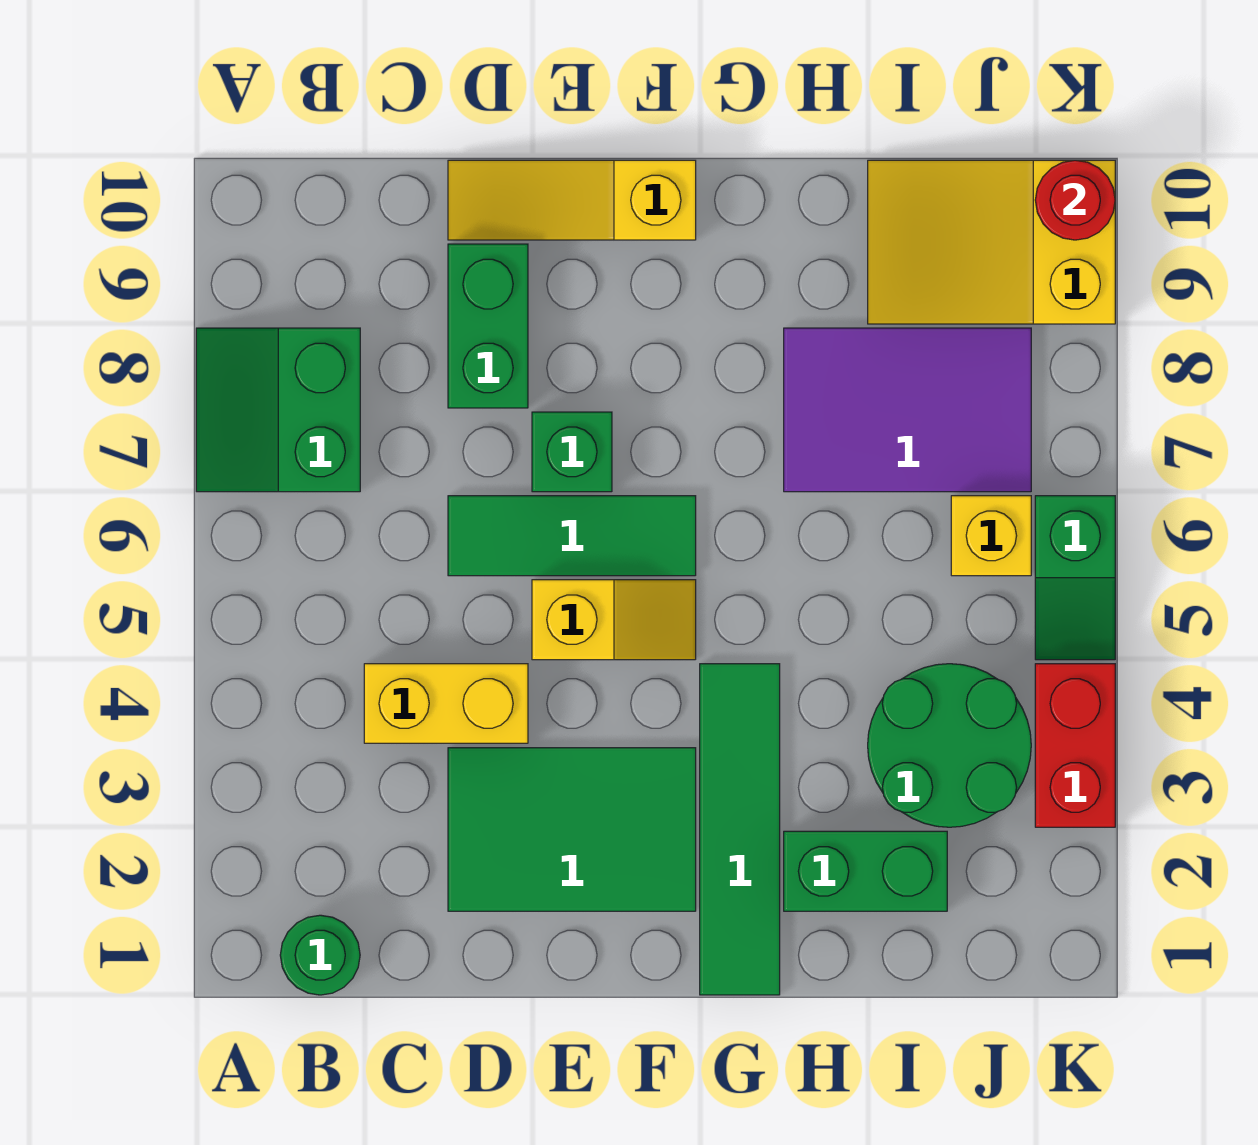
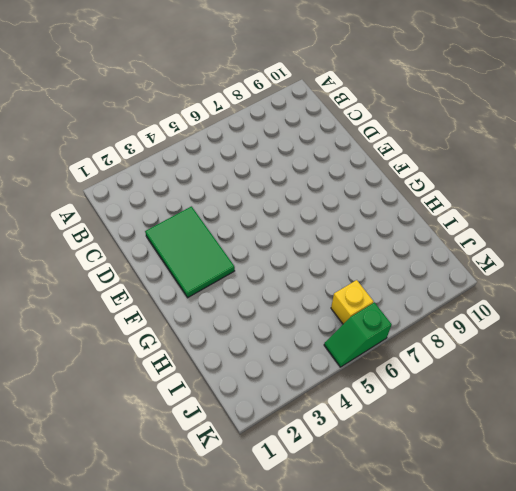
none -> green slope A7:B8 level 1 top B
none -> green round brick B1 level 1
none -> yellow brick C4:D4 level 1

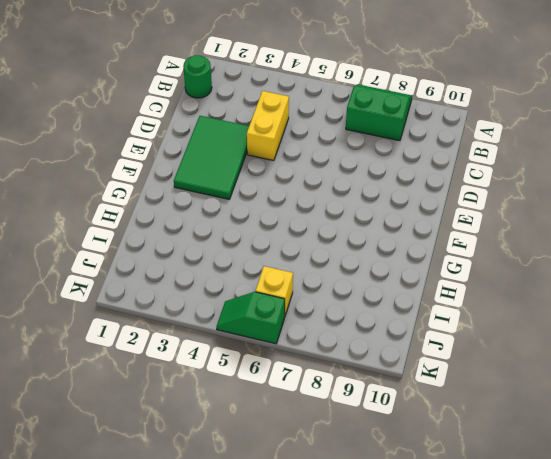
none -> green tile D6:F6 level 1
none -> green brick D8:D9 level 1
none -> yellow slope D10:F10 level 1 top F

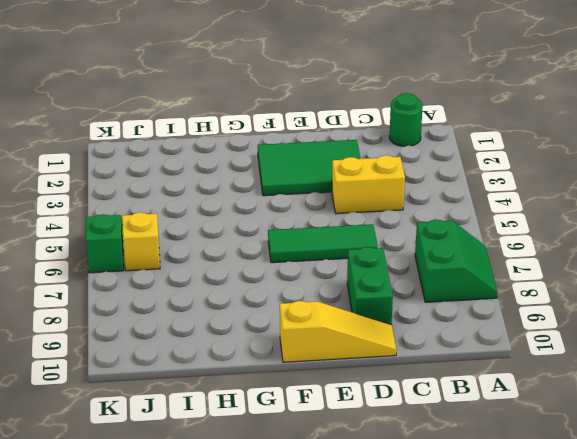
none -> yellow slope E5:F5 level 1 top E
none -> green brick E7 level 1
none -> green tile G1:G4 level 1

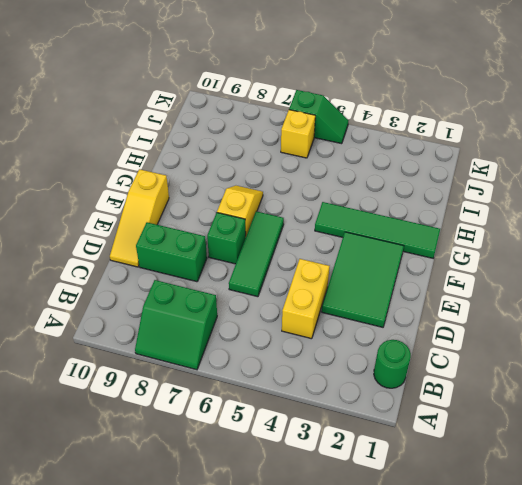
yellow slope F7:G7 level 1 top F -> yellow slope E5:F5 level 1 top E
none -> green brick H2:I2 level 1
none -> purple tile H7:J8 level 1
none -> green round brick I3:J4 level 1

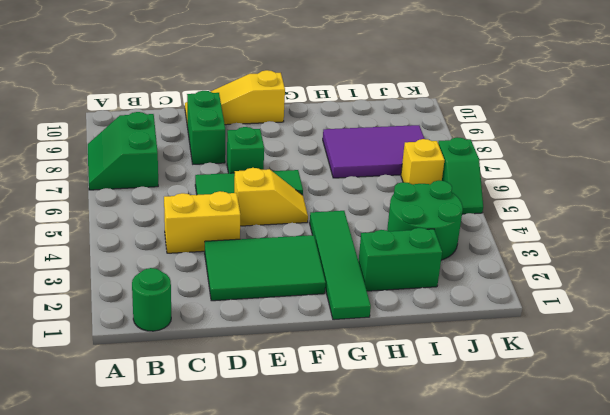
none -> yellow slope I9:K10 level 1 top K
none -> red brick K3:K4 level 1
none -> red round brick K10 level 2

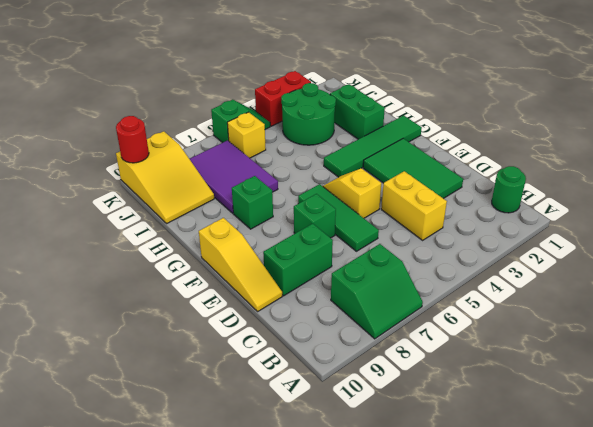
green brick G8 level 1 -> none

